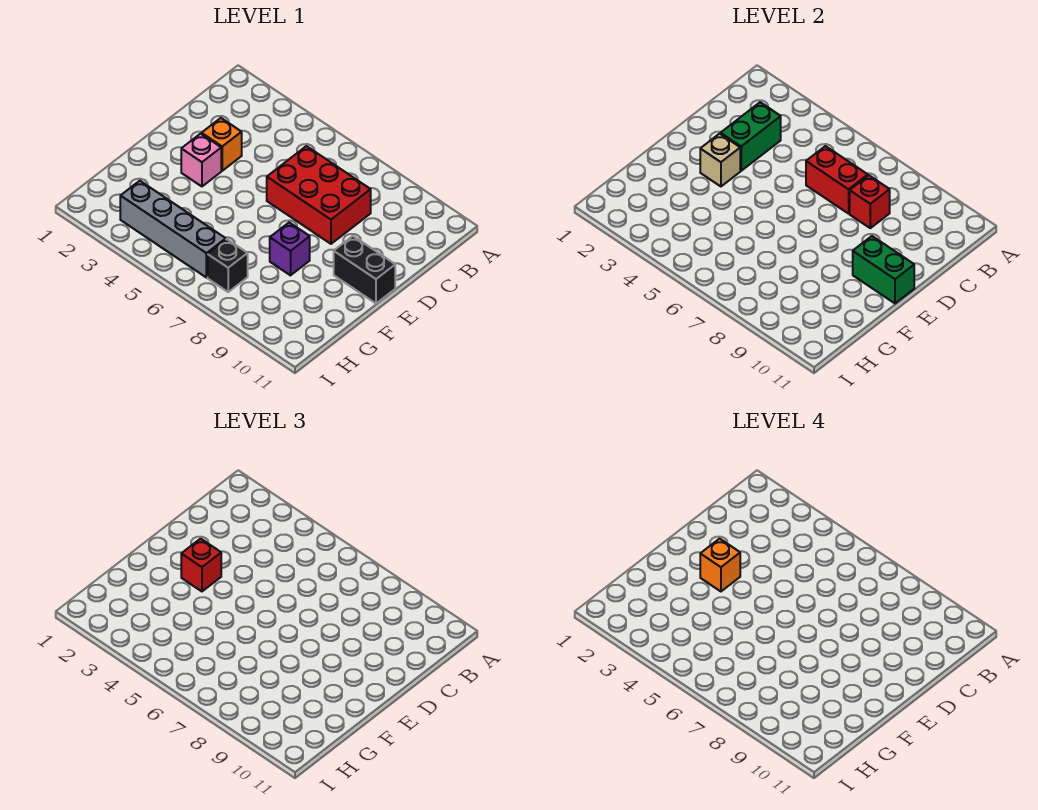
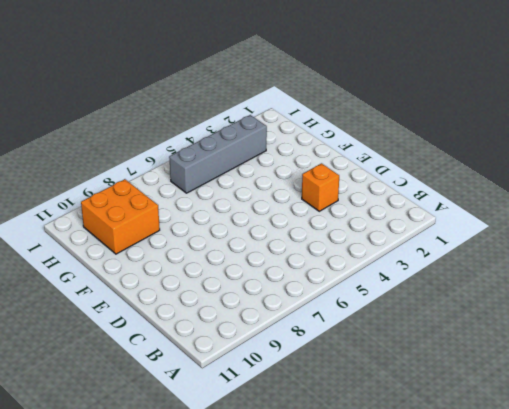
orange brick G9:H10 level 1 -> none
none -> red brick C6:D8 level 1
none -> pink brick E3 level 1
none -> black brick E10:E11 level 1

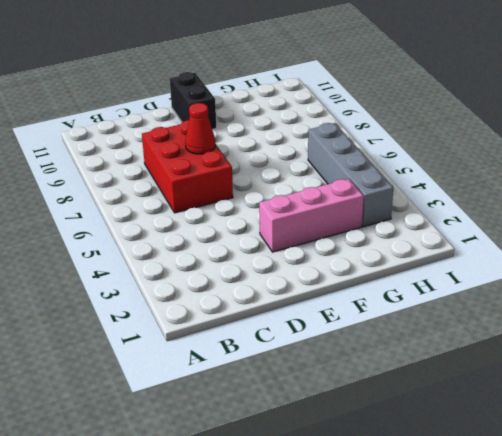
red cone D7 level 2 -> none
pink brick E3:G3 level 1 -> pink brick E3 level 1
none -> orange brick D3 level 1
none -> purple brick F8 level 1
none -> black brick H7 level 1

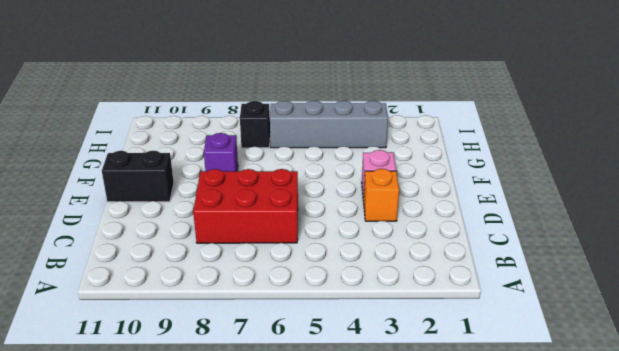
none -> green brick C3:D3 level 2
none -> red brick C6:C7 level 2
none -> red brick C8 level 2

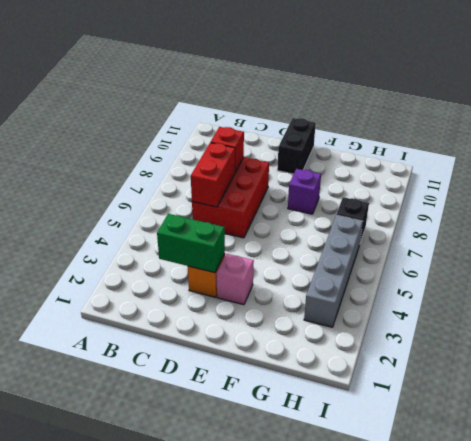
none -> tan brick E3 level 2
none -> green brick E10:E11 level 2
none -> red brick E3 level 3

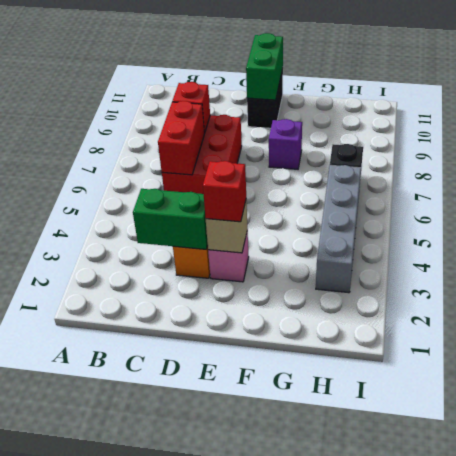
none -> orange brick E3 level 4

